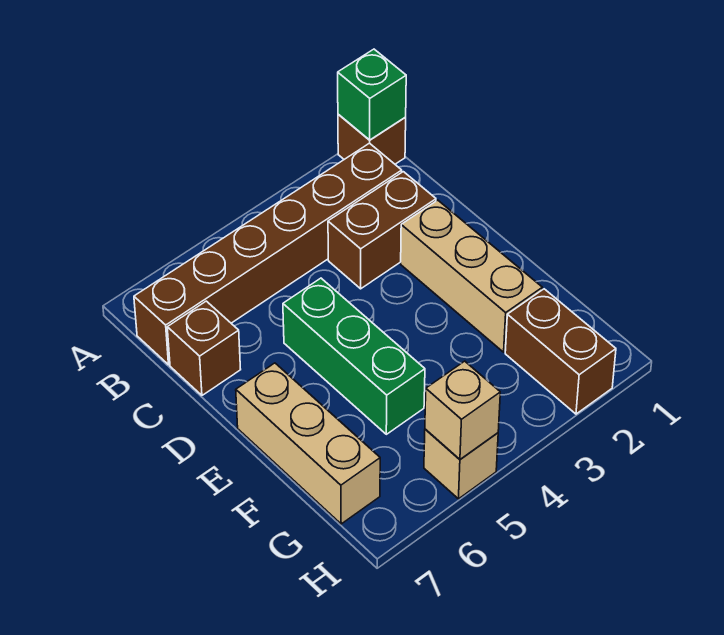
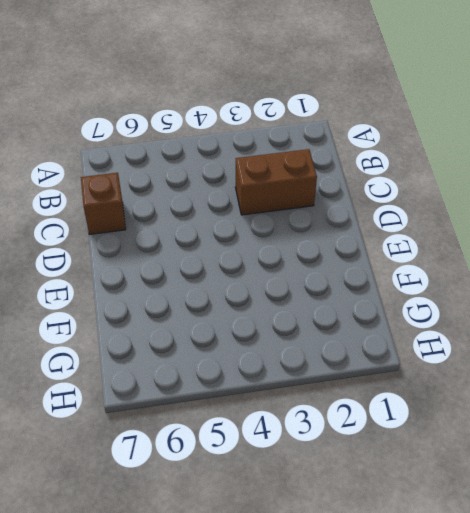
none -> brown brick A1 level 1
none -> brown brick B2:B7 level 1

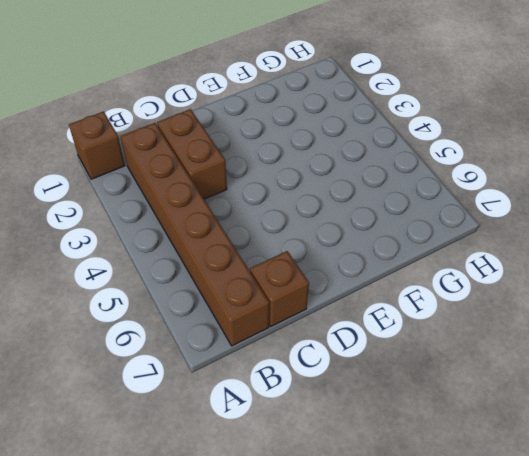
none -> tan brick D2:F2 level 1
none -> green brick D5:F5 level 1

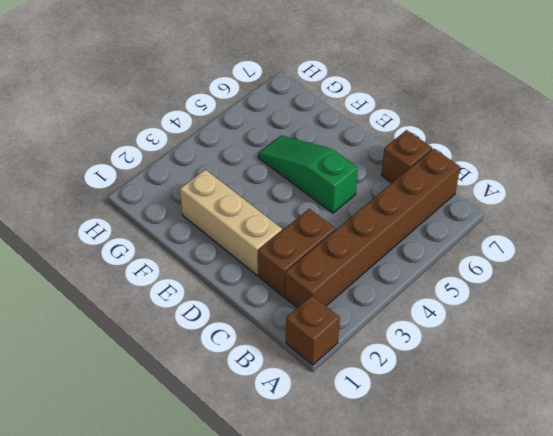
green slope D5:F5 level 1 top D -> green brick D5:F5 level 1
none -> tan brick E7:G7 level 1
none -> brown brick G2:H2 level 1

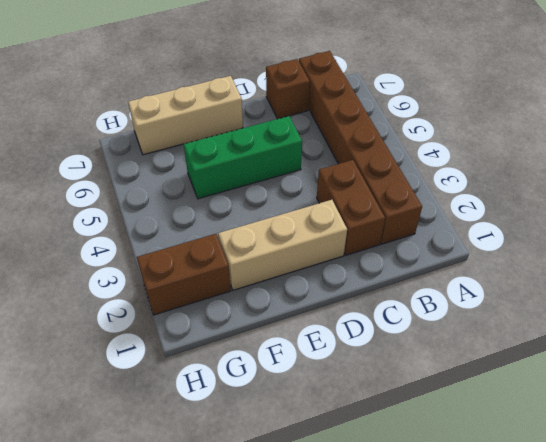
none -> brown brick A1 level 1
none -> tan brick H5 level 1

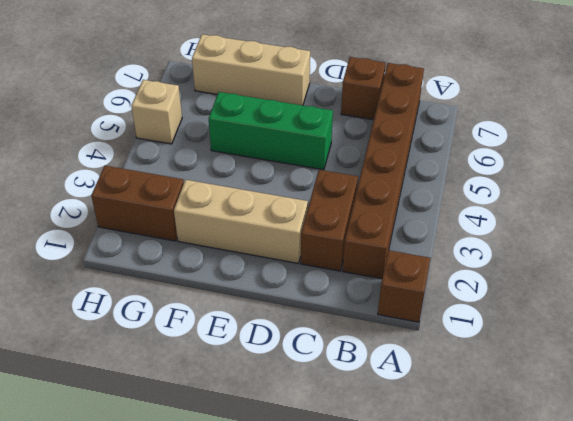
none -> green brick A1 level 2
none -> tan brick H5 level 2

